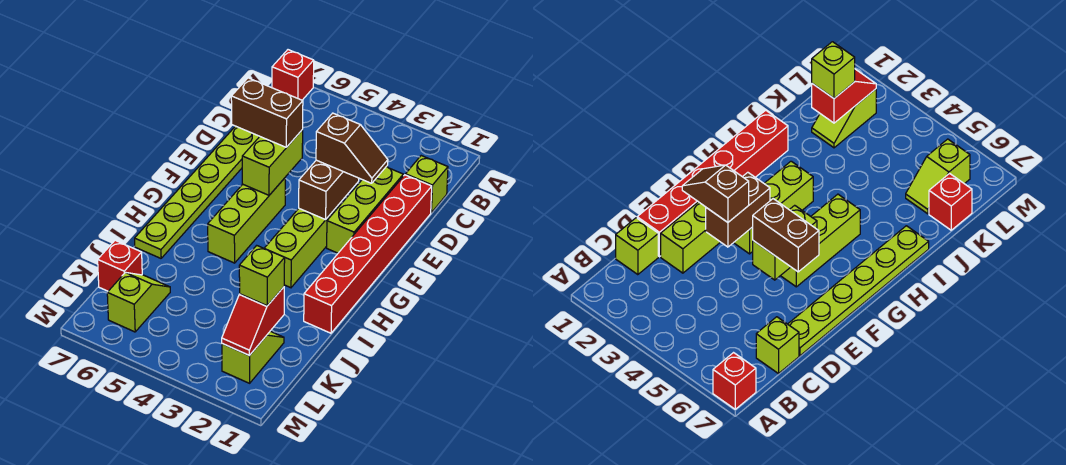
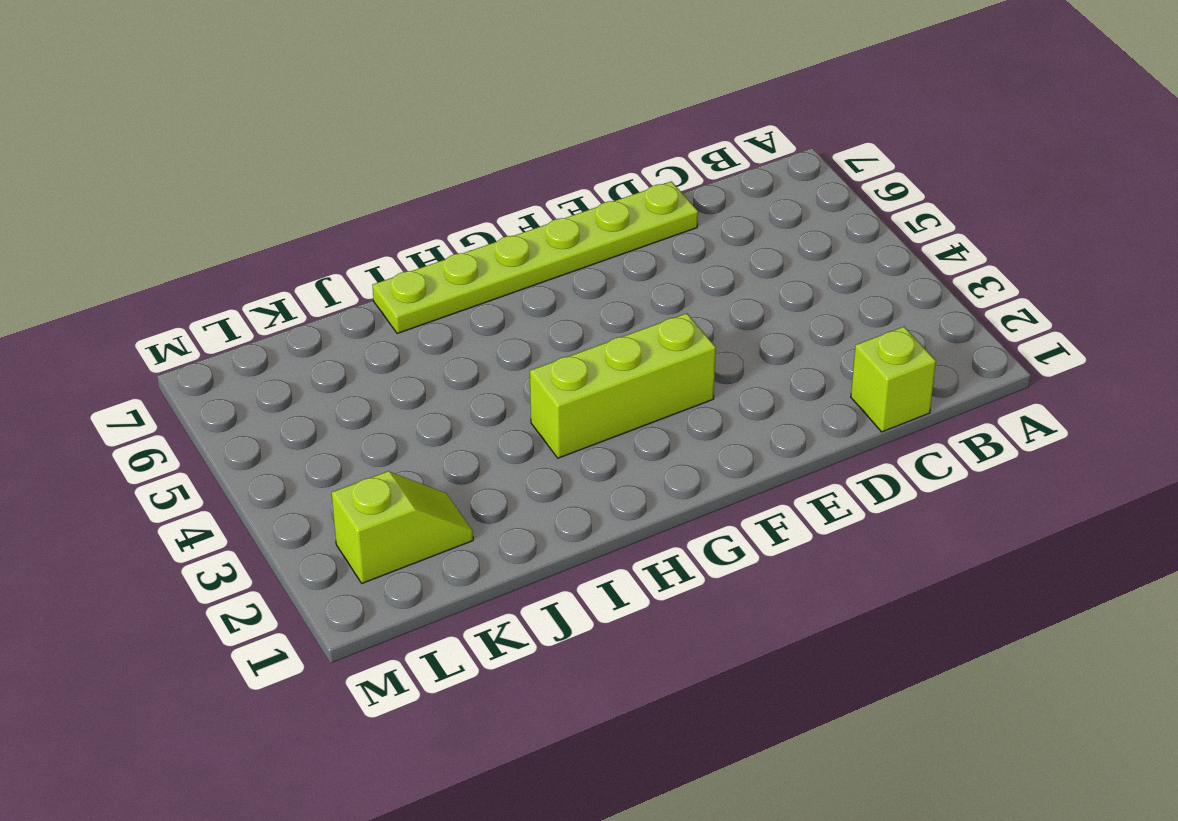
none -> red brick A7 level 1
none -> lime brick C7 level 1
none -> red brick D1:I1 level 1

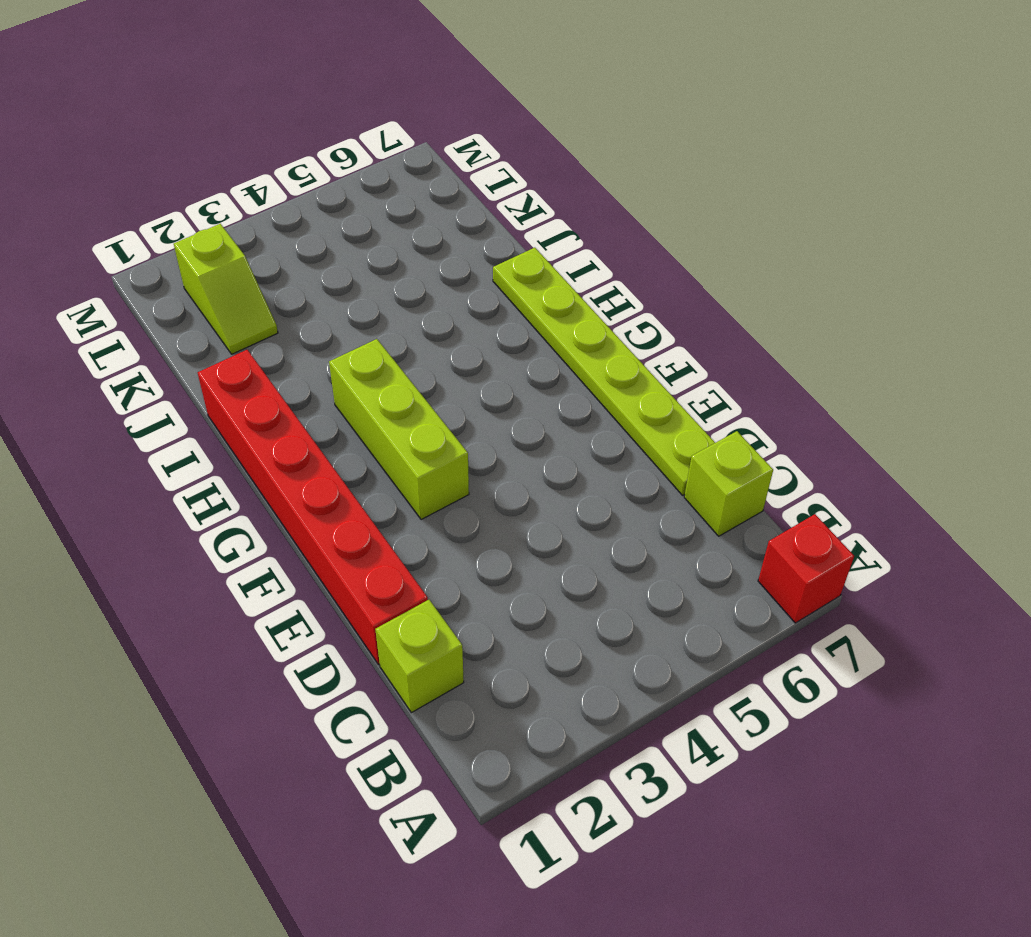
none -> lime brick D2:F2 level 1
none -> lime brick F5:H5 level 1
none -> lime slope K6:L6 level 1 top L

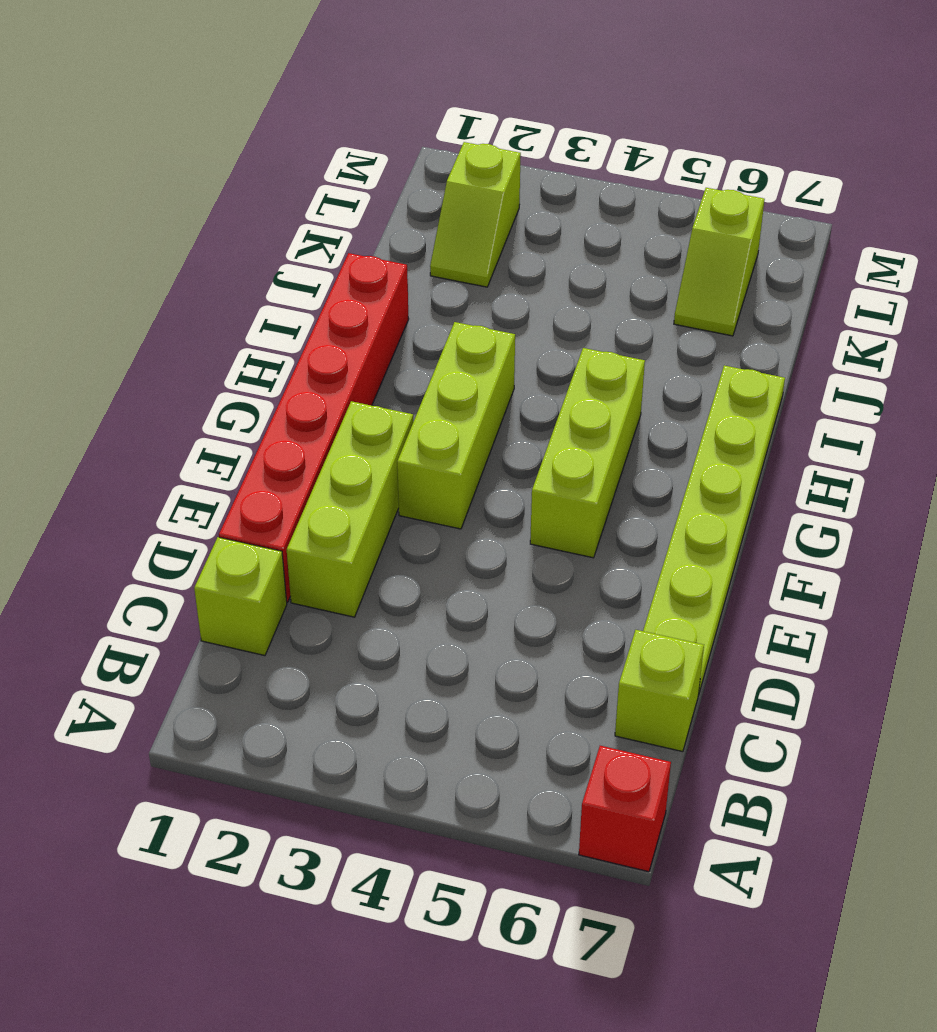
none -> red brick K7 level 1
none -> brown brick E3:F3 level 2
none -> lime brick E5:F5 level 2

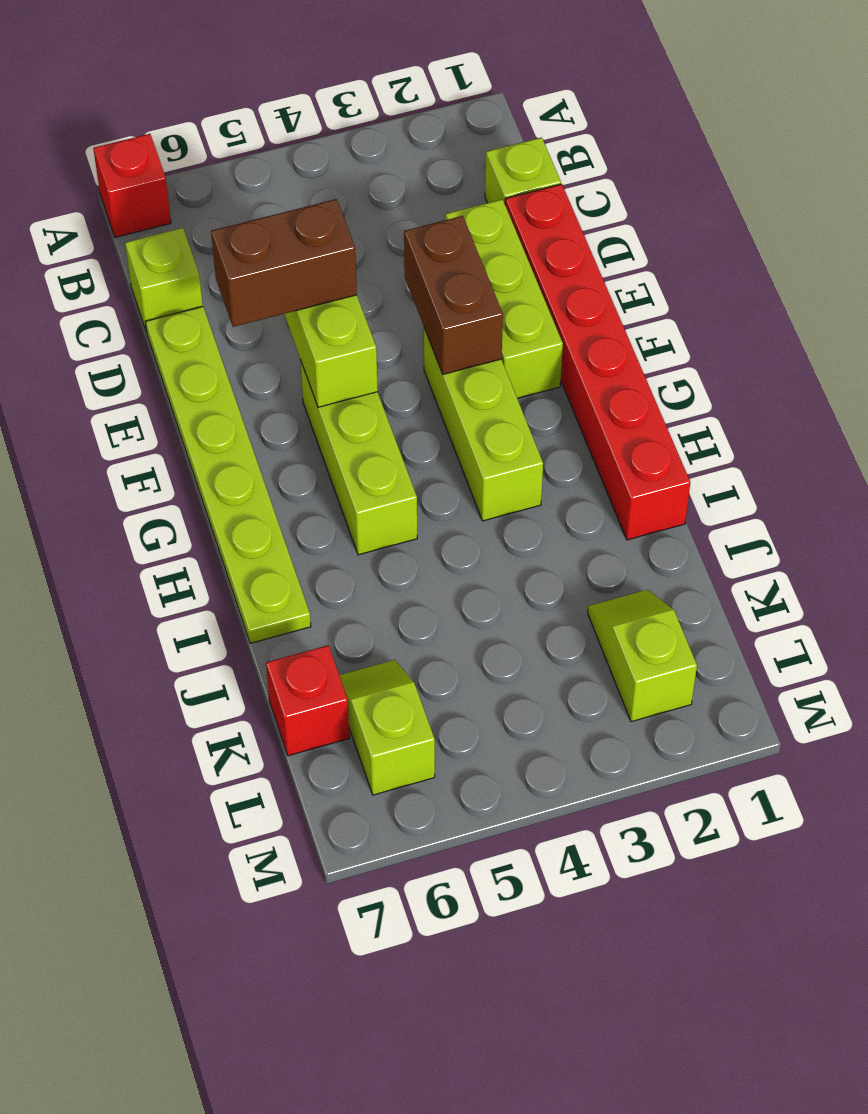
none -> red slope K2:L2 level 2 top K
none -> brown slope E2:E3 level 3 top 3
none -> lime brick K2 level 3

